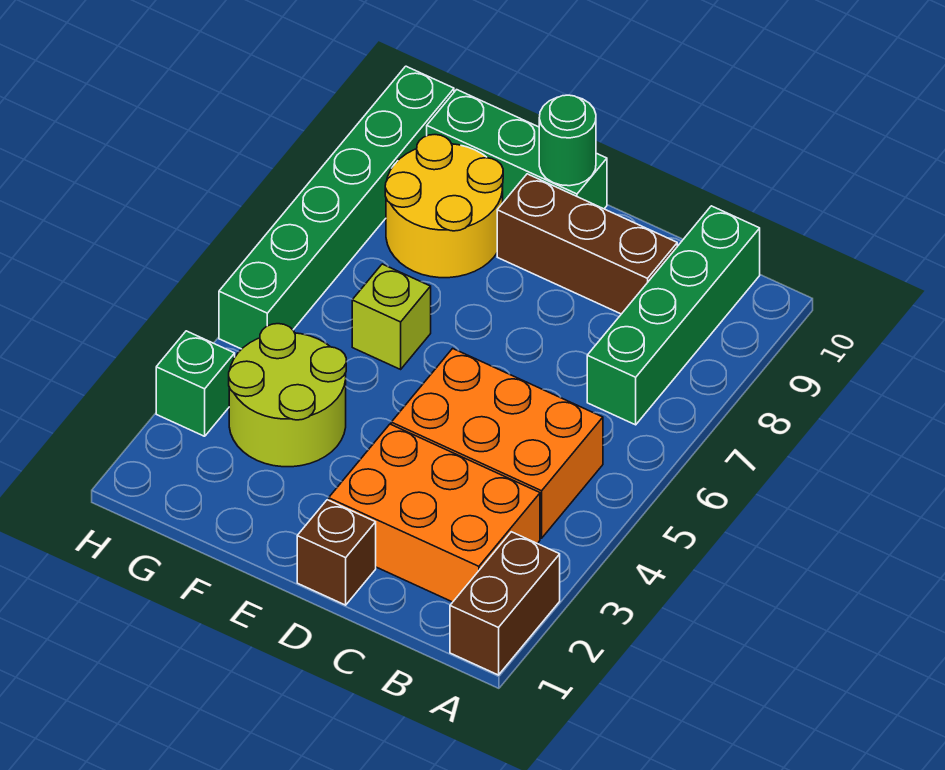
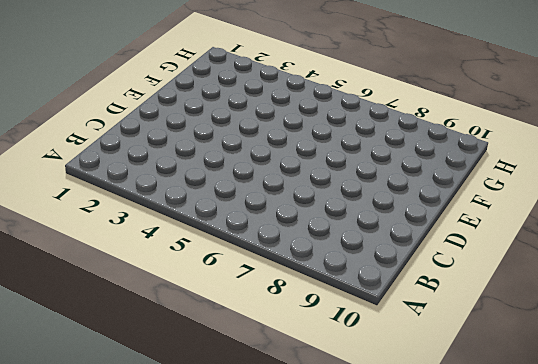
none -> brown brick A1:A2 level 1
none -> orange brick B2:D3 level 1
none -> orange brick B4:D5 level 1

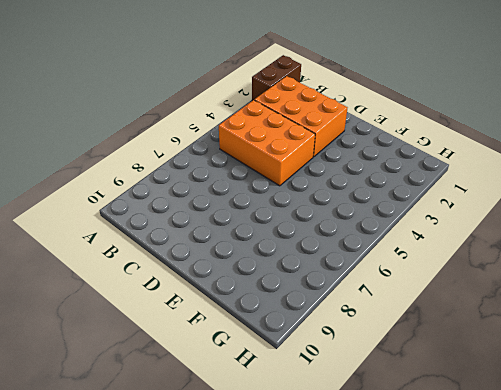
none -> green brick B7:B10 level 1
none -> brown brick C9:E9 level 1
none -> brown brick D1 level 1

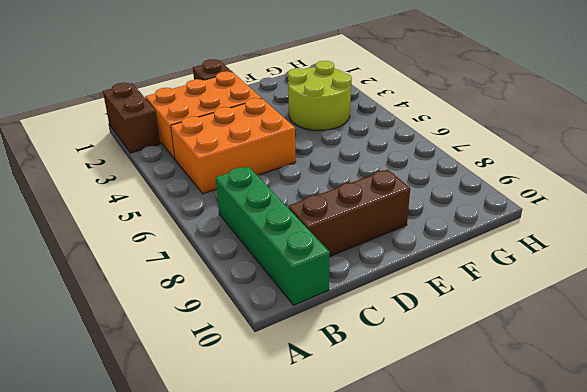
none -> green brick E10:G10 level 1
none -> lime brick F6 level 1
none -> yellow round brick F8:G9 level 1

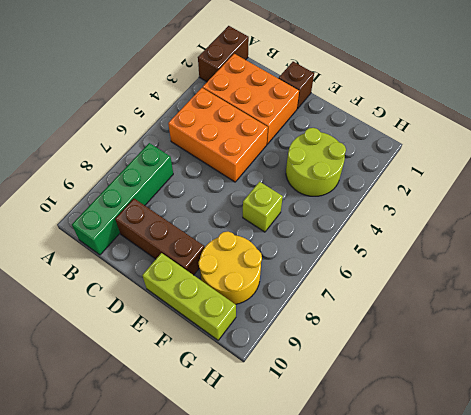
lime brick E10:G10 level 1 -> green brick E10:G10 level 1
none -> green brick H3 level 1
none -> green brick H5:H10 level 1
none -> green round brick E10 level 2

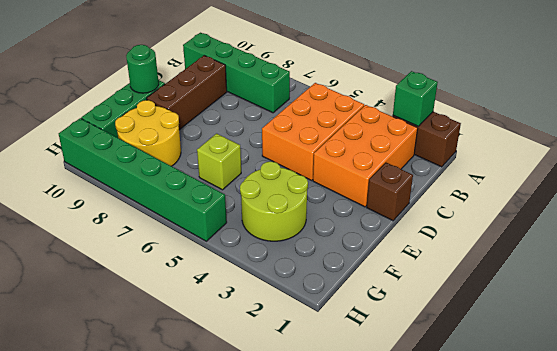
green brick A2 level 2 -> green brick H3 level 1

